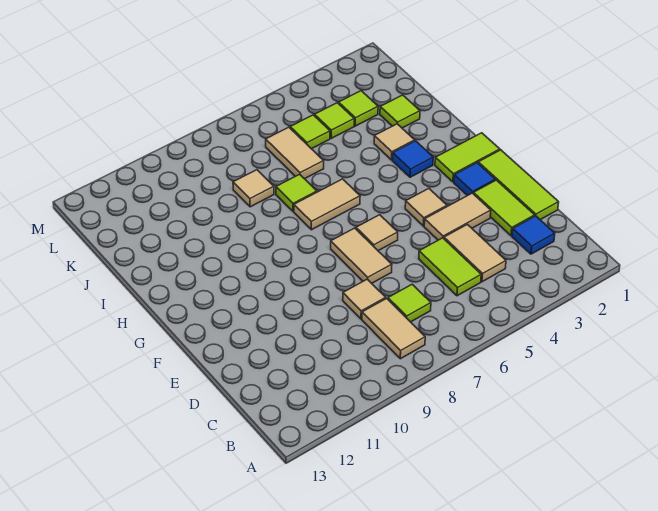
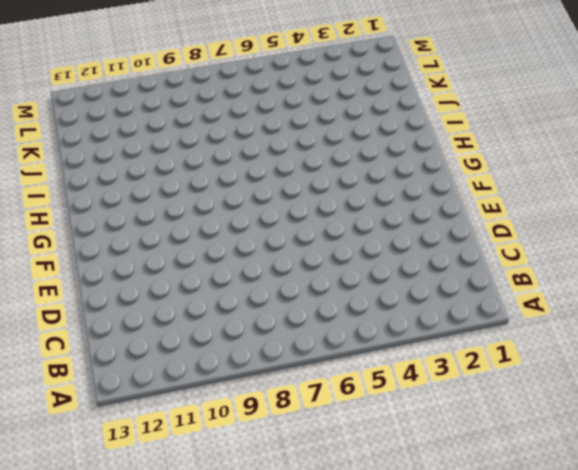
none -> tan tile B8:C8 level 1
none -> blue tile C2 level 1
none -> tan tile C4:D4 level 1

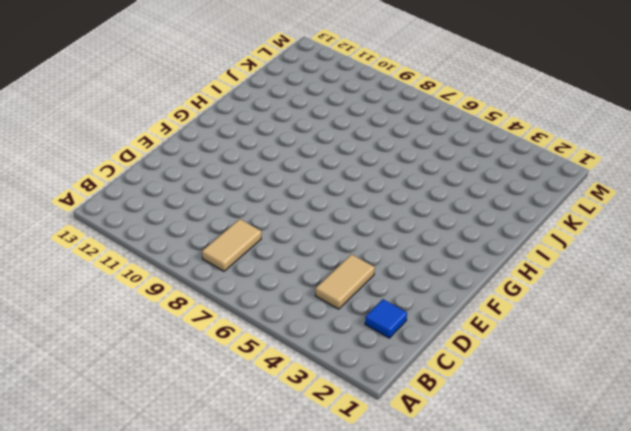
none -> lime tile C5:D5 level 1
none -> lime tile C7 level 1
none -> lime tile D1:F1 level 1

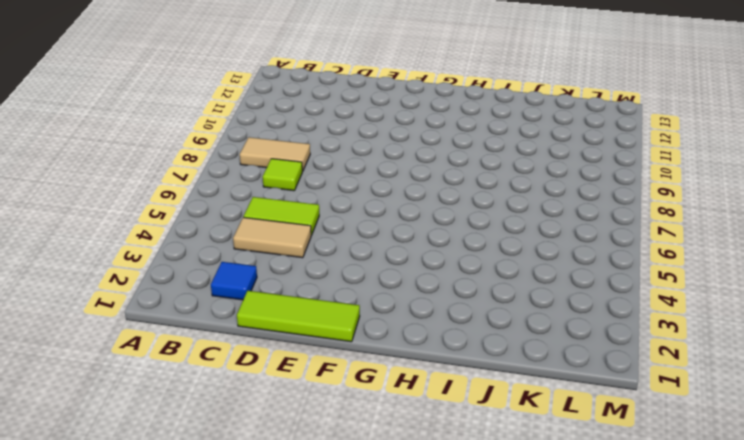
none -> lime tile D2:E2 level 1
none -> tan tile D8 level 1
none -> tan tile E3:E4 level 1

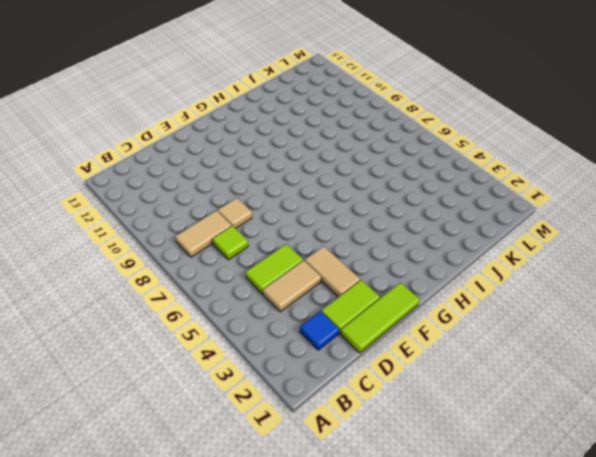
none -> tan tile E7:F7 level 1
none -> blue tile F2 level 1
none -> tan tile F4 level 1

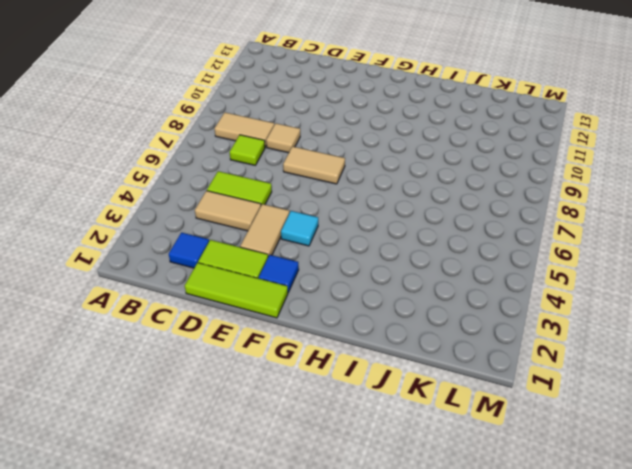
cyan tile F4 level 1 -> tan tile F4 level 1
none -> tan tile F6 level 1
none -> lime tile G1:G2 level 1
none -> blue tile H3 level 1

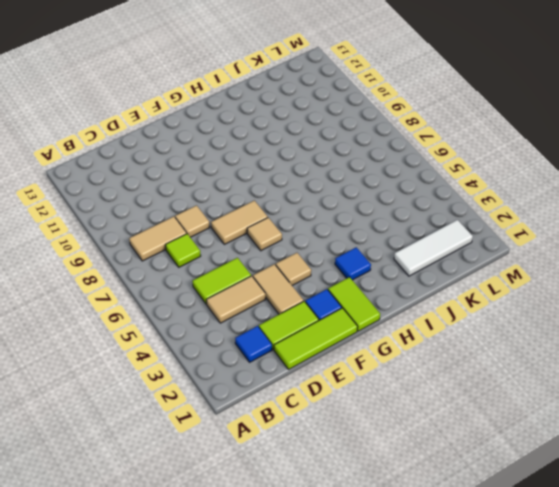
white tile J2:L2 level 1 -> lime tile J2 level 1
none -> tan tile H6:H7 level 1
none -> tan tile I3 level 1
none -> lime tile I7 level 1

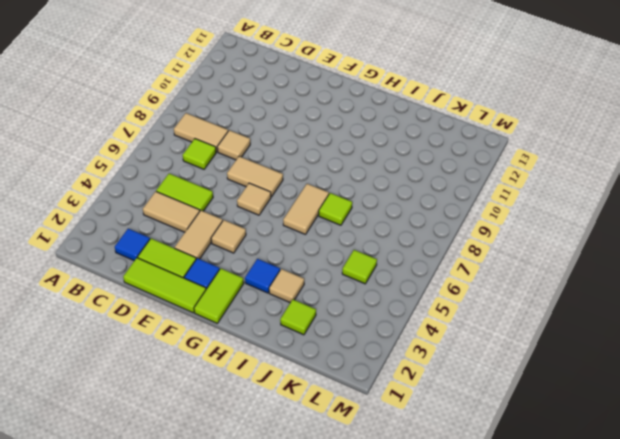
none -> tan tile J6:K6 level 1
none -> tan tile J8 level 1
none -> lime tile K3 level 1

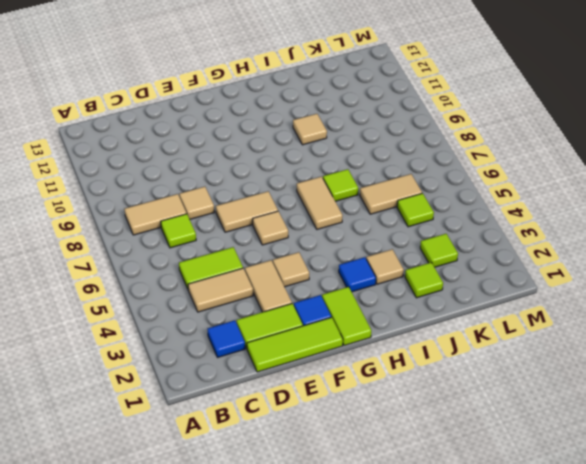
tan tile I10 level 1 -> tan tile J8 level 1
none -> lime tile K4 level 1

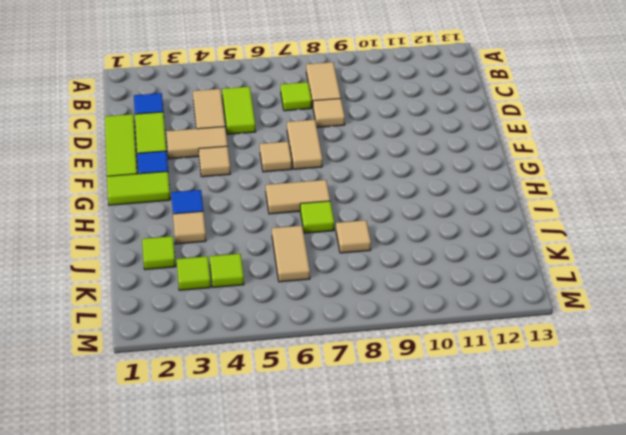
none -> lime tile K5 level 1

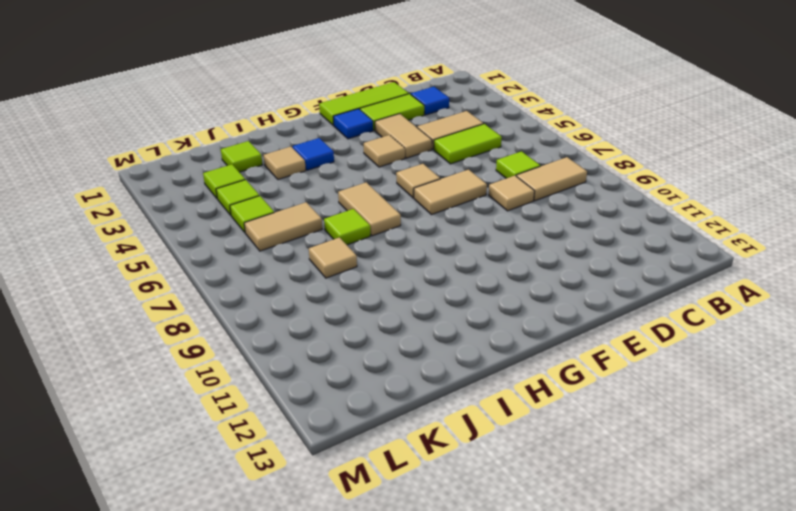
none -> lime tile G1:G2 level 1

